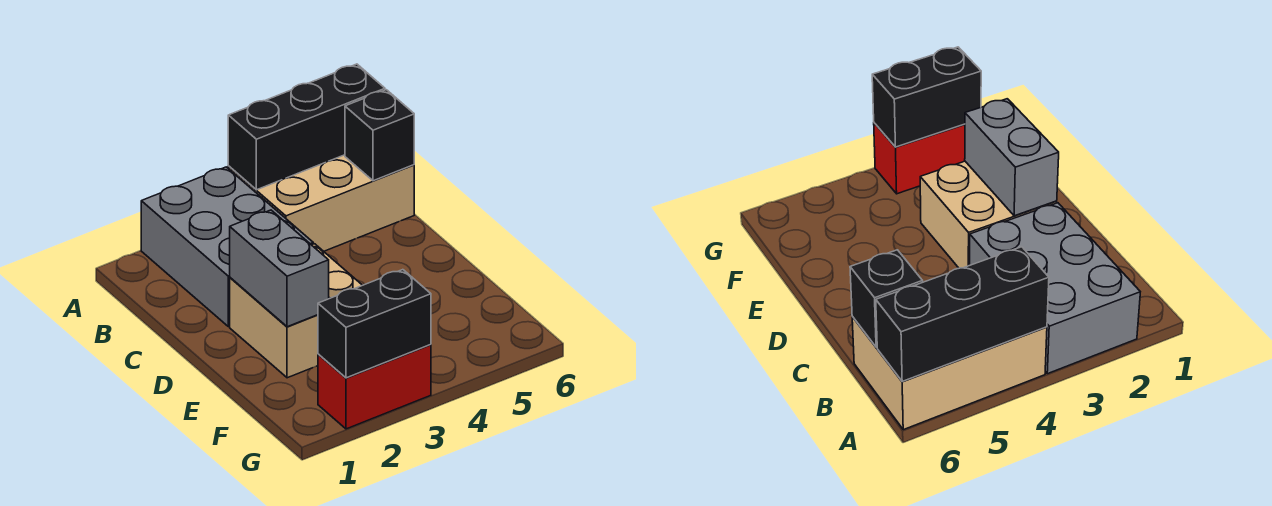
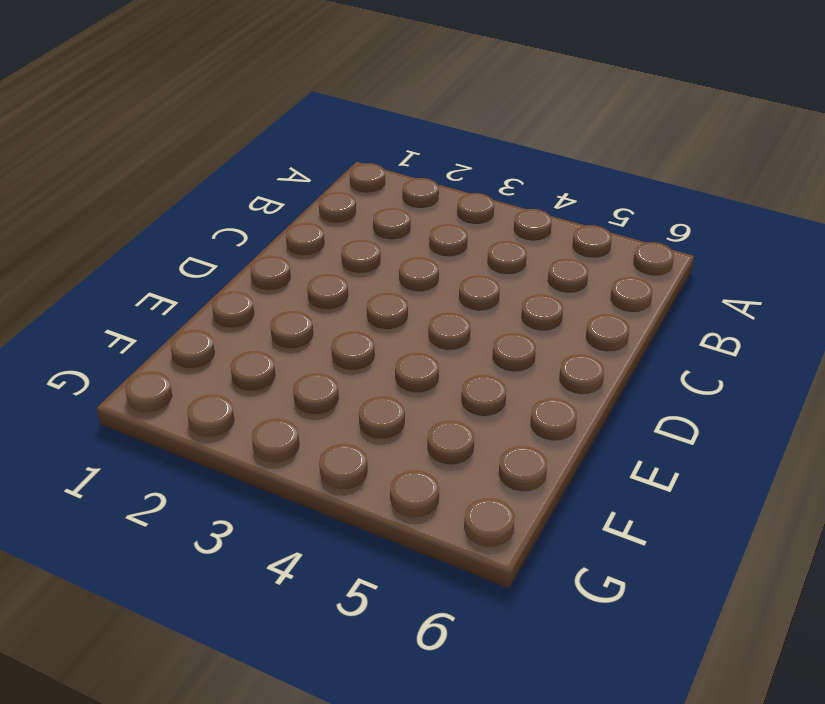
none -> grey brick A2:C3 level 1
none -> tan brick A4:B6 level 1

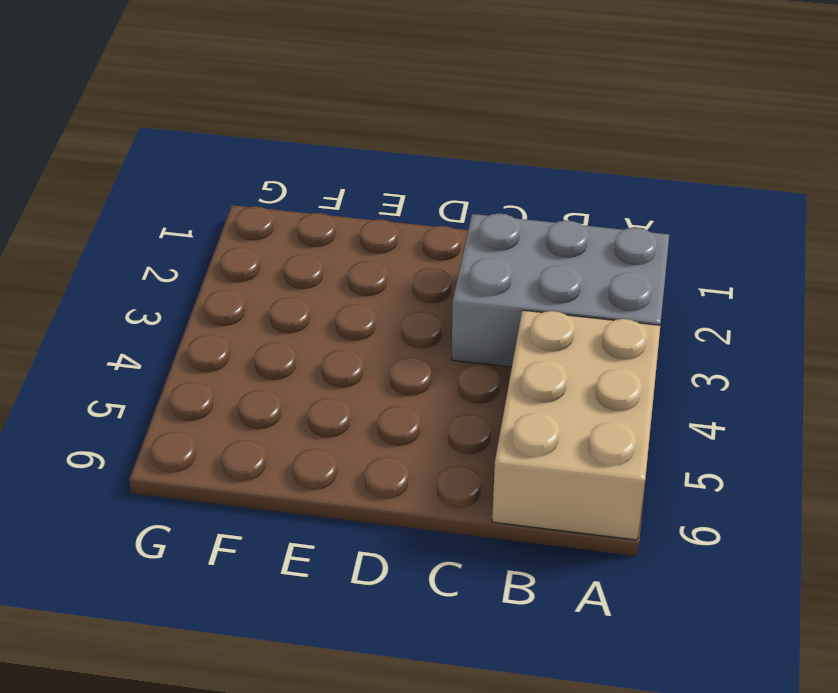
none -> tan brick D2:E3 level 1
none -> red brick G2:G3 level 1

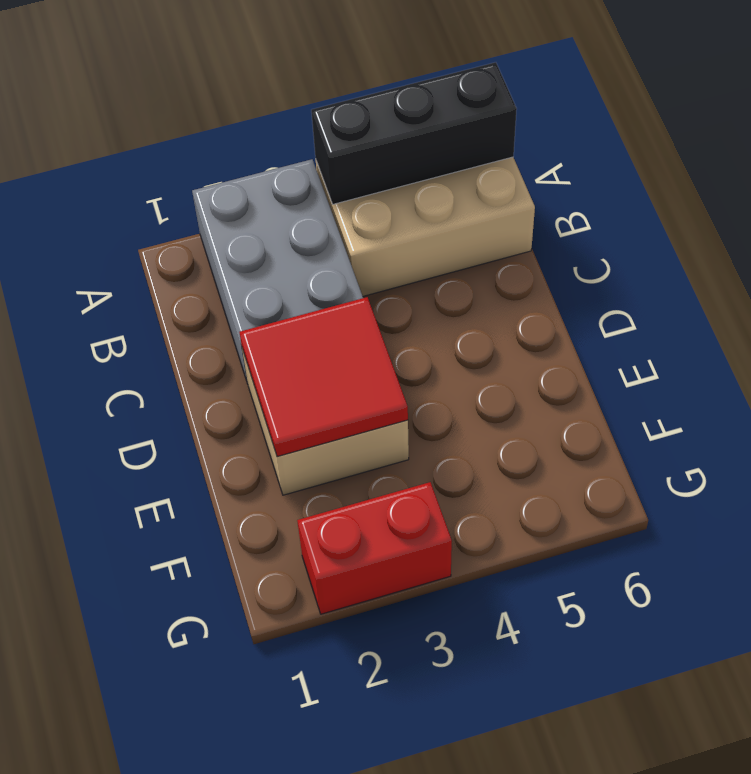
red tile D2:E3 level 2 -> grey brick D2:E2 level 2
none -> black brick B6 level 2
none -> black brick G2:G3 level 2

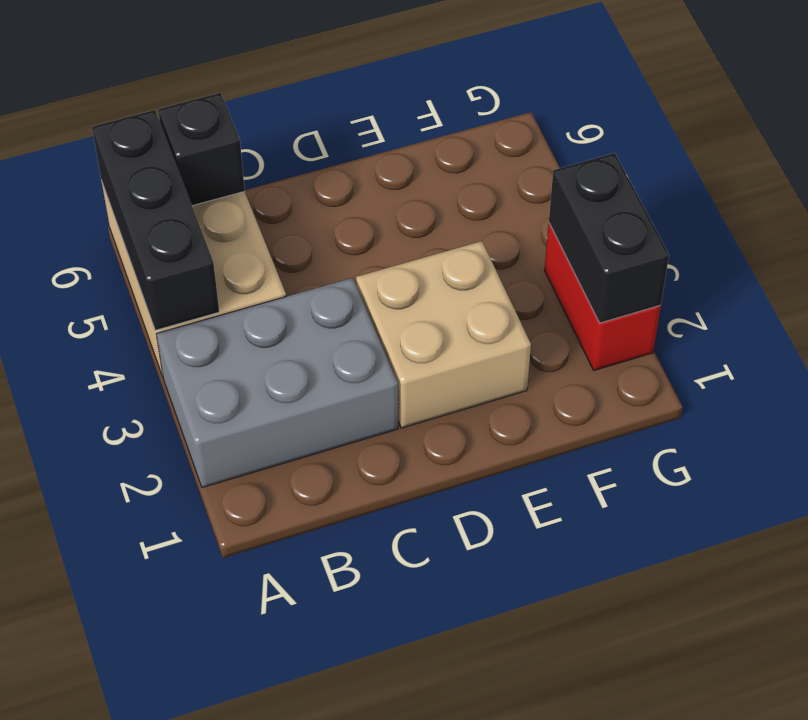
none -> grey brick D2:E2 level 2

